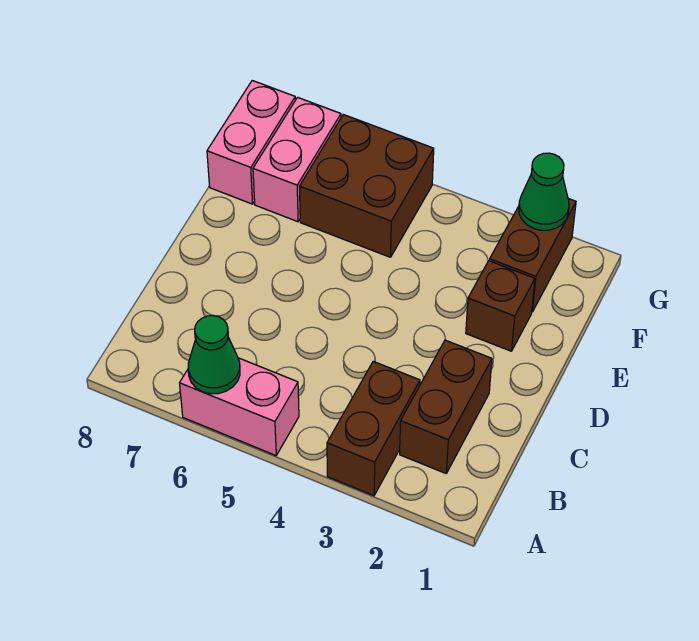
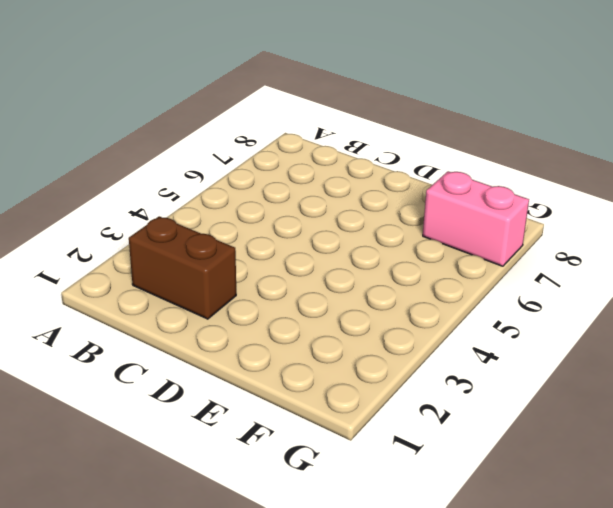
none -> brown brick A3:B3 level 1
none -> pink brick A5:A6 level 1

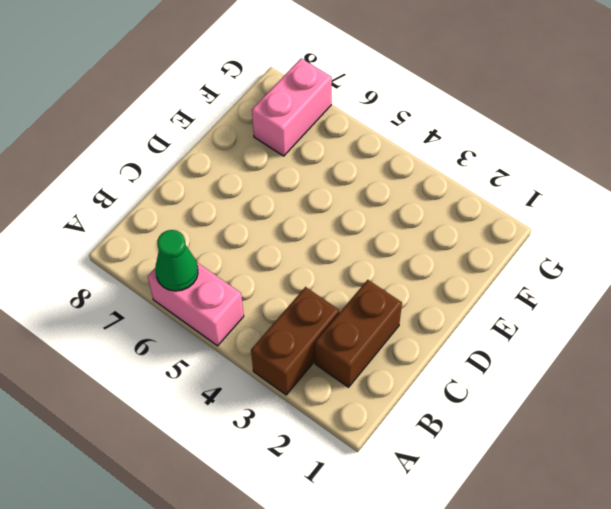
none -> brown brick E2 level 1
none -> brown brick F2:G2 level 1

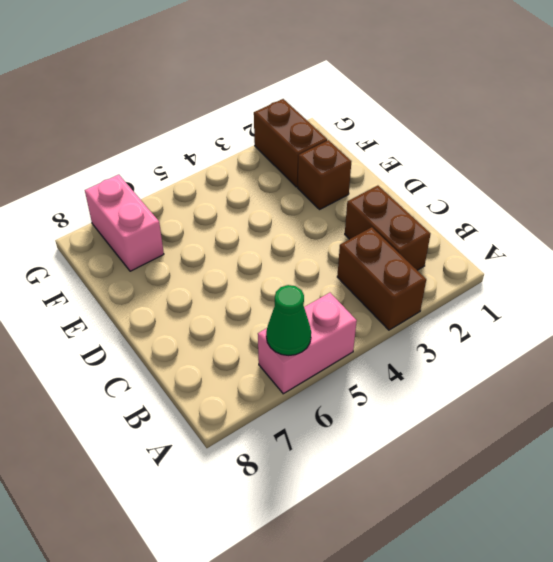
none -> brown brick F5:G6 level 1
none -> pink brick F8:G8 level 1

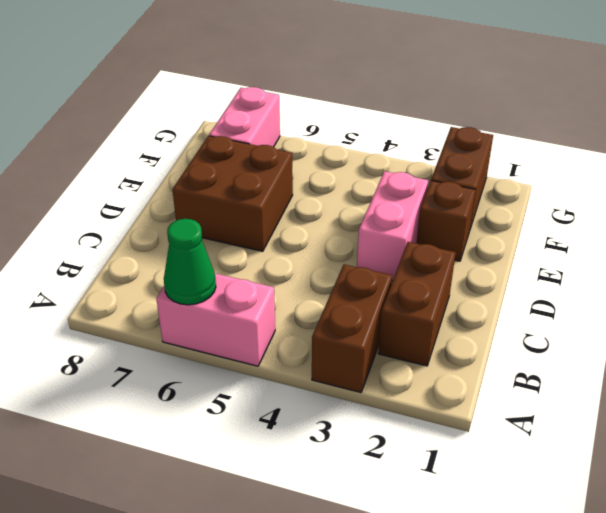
pink brick D3:E3 level 1 -> pink brick F8:G8 level 1
brown brick D6:E7 level 1 -> brown brick F5:G6 level 1
none -> green cone G2 level 2

